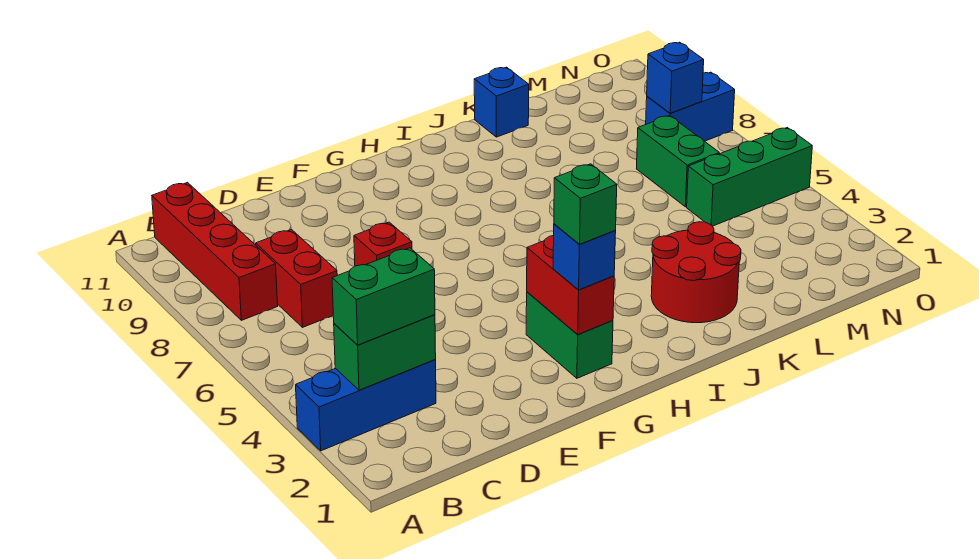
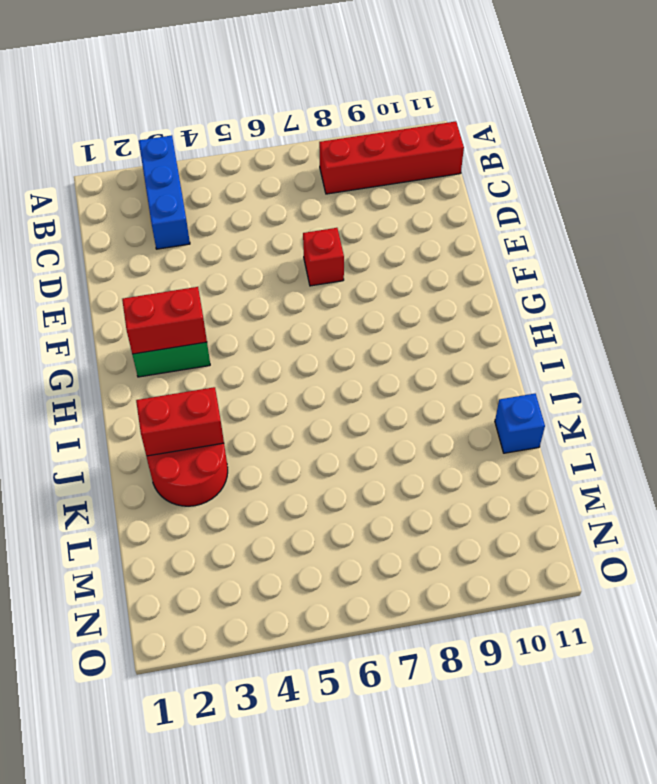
red brick J2:J3 level 2 -> red brick C7:C8 level 1
none -> green brick M5:O5 level 1
none -> green brick M6:M7 level 1
none -> blue brick N8:O8 level 1

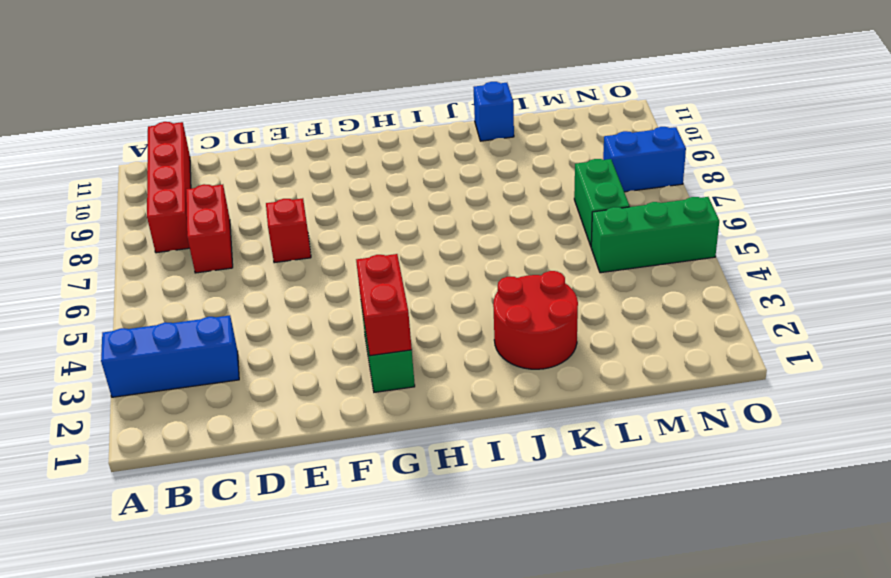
none -> green brick B3:C3 level 2
none -> blue brick N8 level 2
none -> green brick B3:C3 level 3

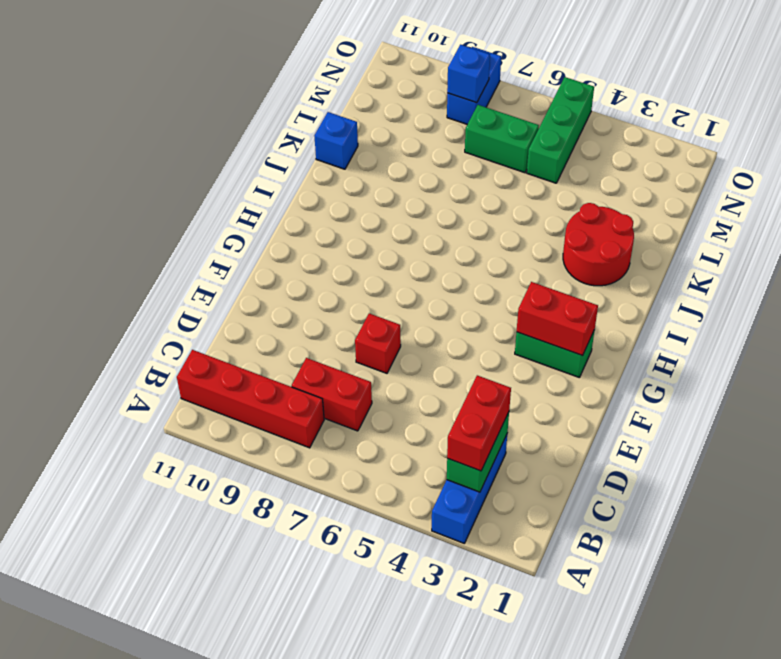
red brick B3:C3 level 3 -> green brick B3:C3 level 3
none -> blue brick G2 level 3
none -> green brick G2 level 4

